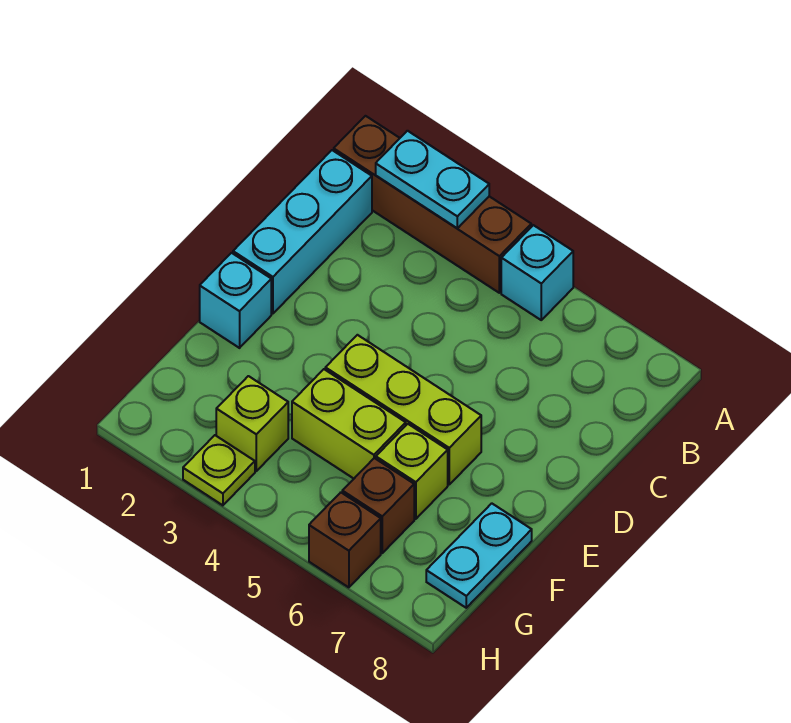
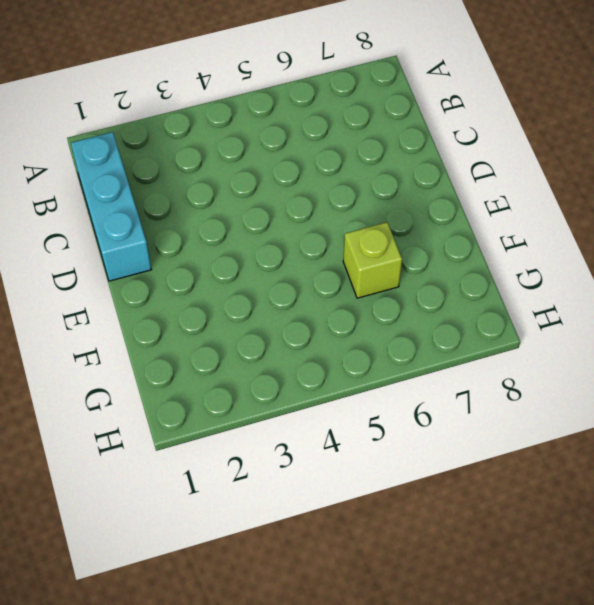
none -> brown brick A1:A4 level 1
none -> cyan brick A5 level 1
none -> cyan brick E1 level 1

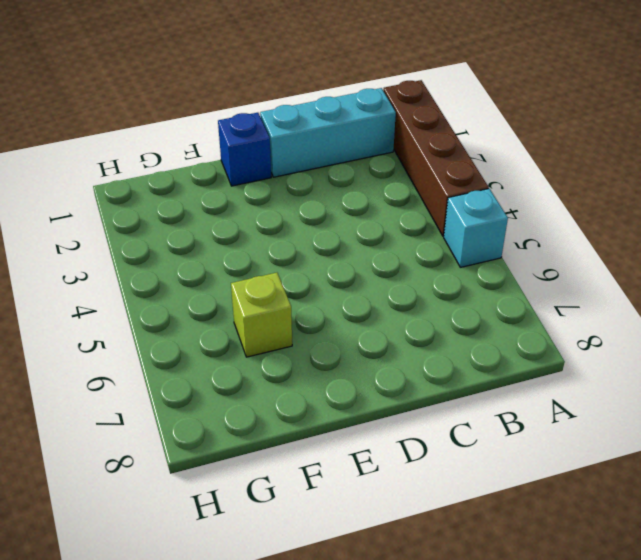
blue brick E1 level 1 -> cyan brick E1 level 1
none -> lime brick E4:E6 level 1
none -> lime brick F4:F5 level 1
none -> cyan plate F8:G8 level 1

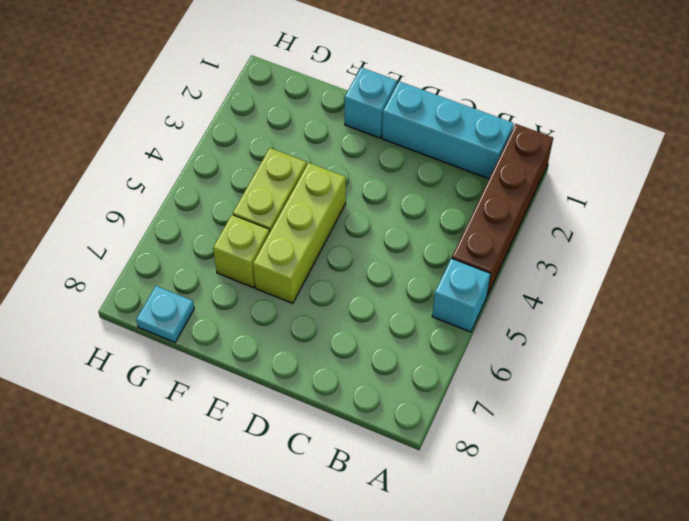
cyan plate G8 level 1 -> cyan plate F8:G8 level 1
none -> lime brick G3 level 1
none -> brown brick G6 level 1
none -> lime plate H3 level 1

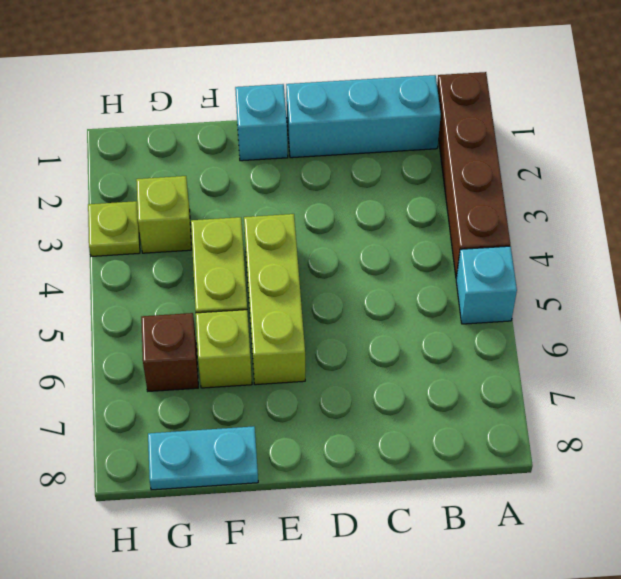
none -> brown brick H6 level 1
none -> cyan plate A2:A3 level 2

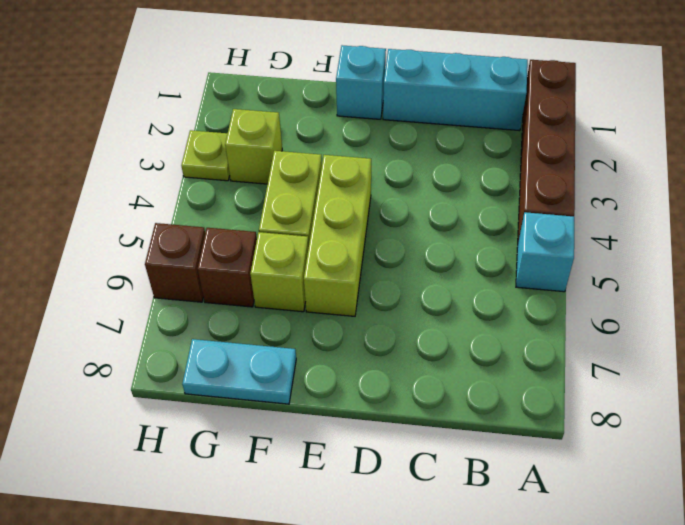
none -> cyan plate A2:A3 level 2

